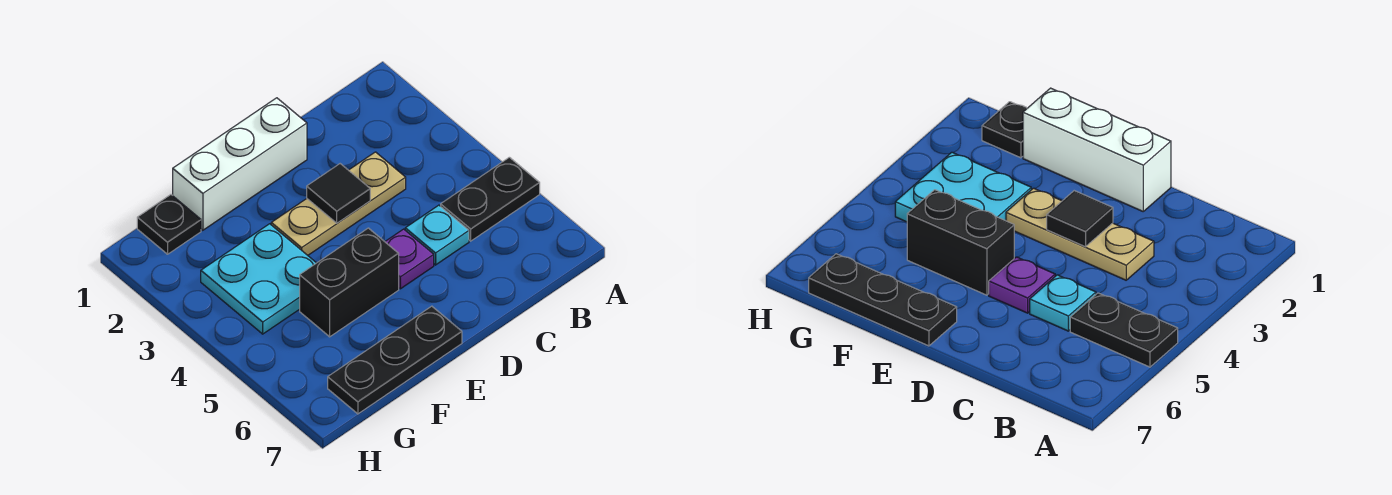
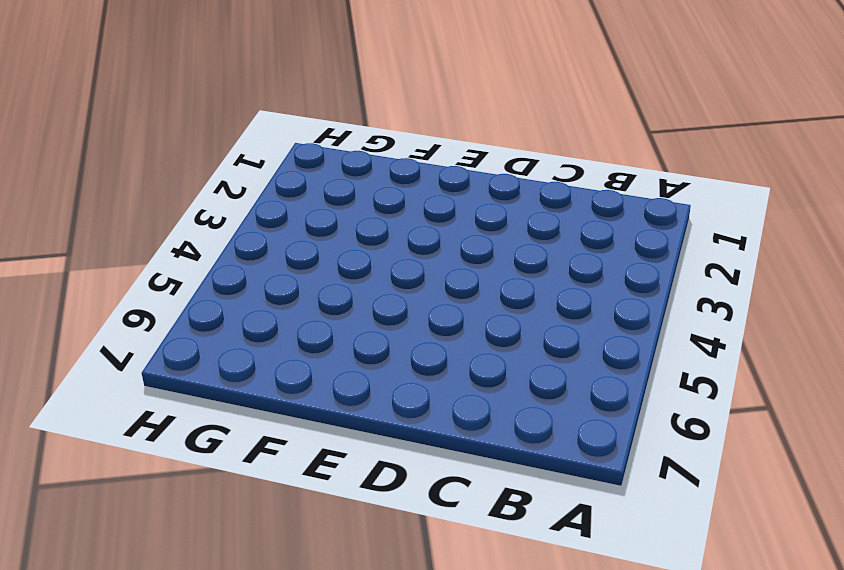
none -> black plate A5:B5 level 1
none -> tan plate C3:E3 level 1

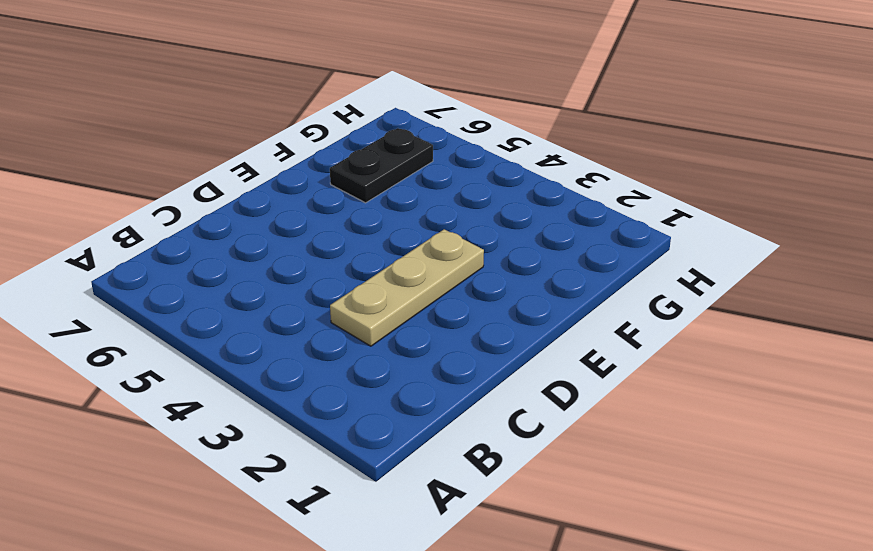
black plate F6:G6 level 1 -> black plate A5:B5 level 1
none -> cyan plate C5 level 1
none -> white brick D1:F1 level 1

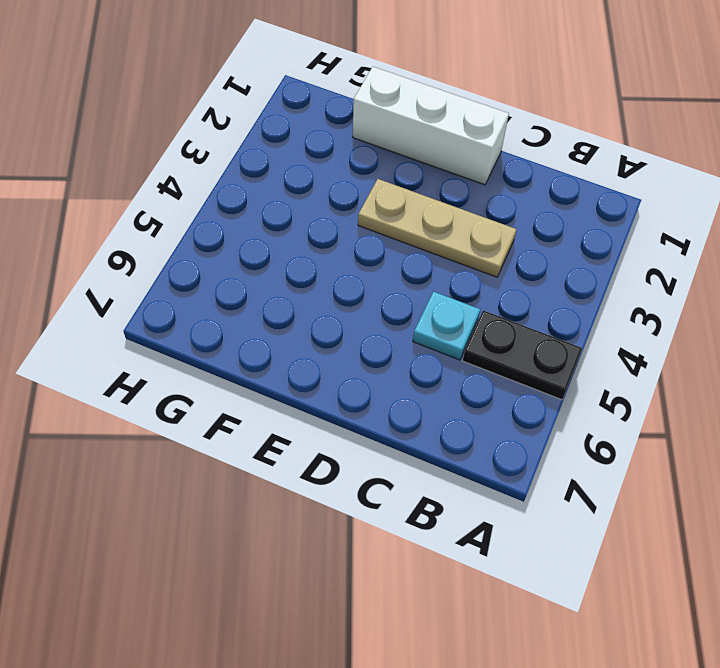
none -> purple plate D5 level 1
none -> black brick E5:F5 level 1

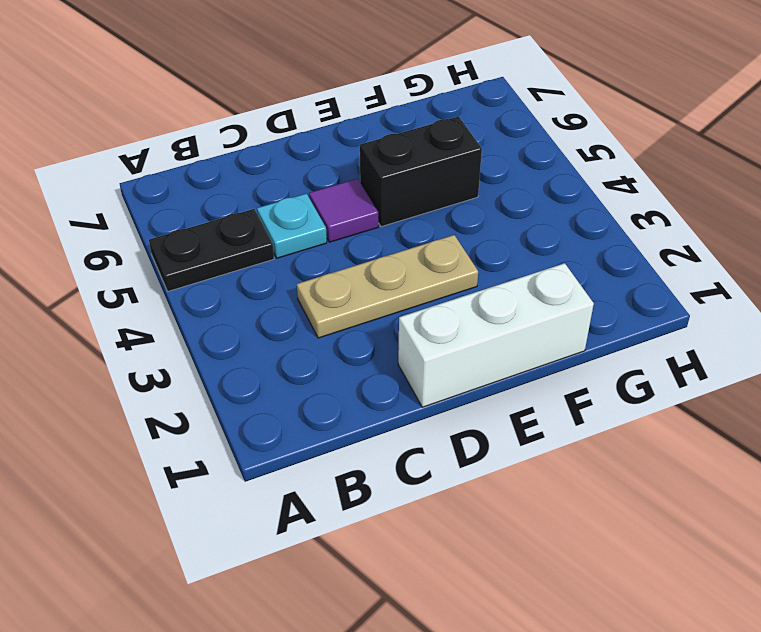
purple tile D5 level 1 -> purple plate D5 level 1
none -> black plate E7:G7 level 1
none -> cyan plate F3:G4 level 1

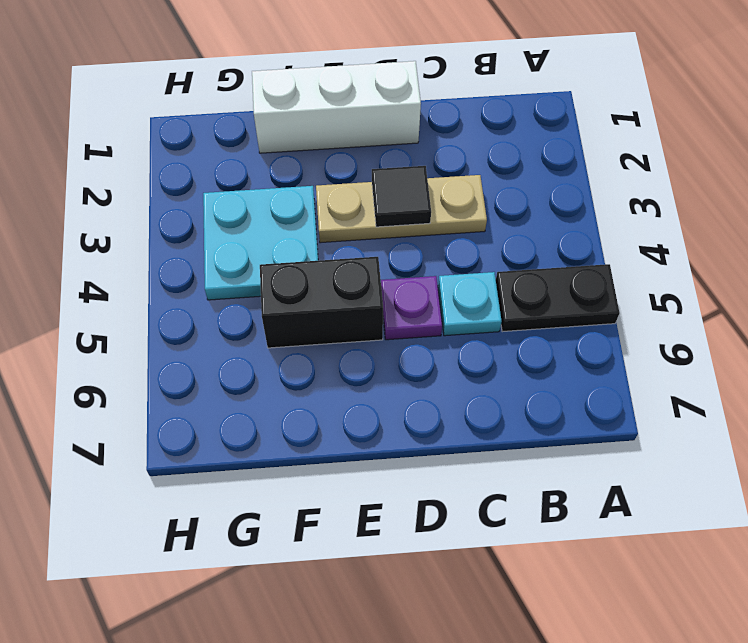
none -> black plate E7:G7 level 1
none -> black plate G1 level 1

